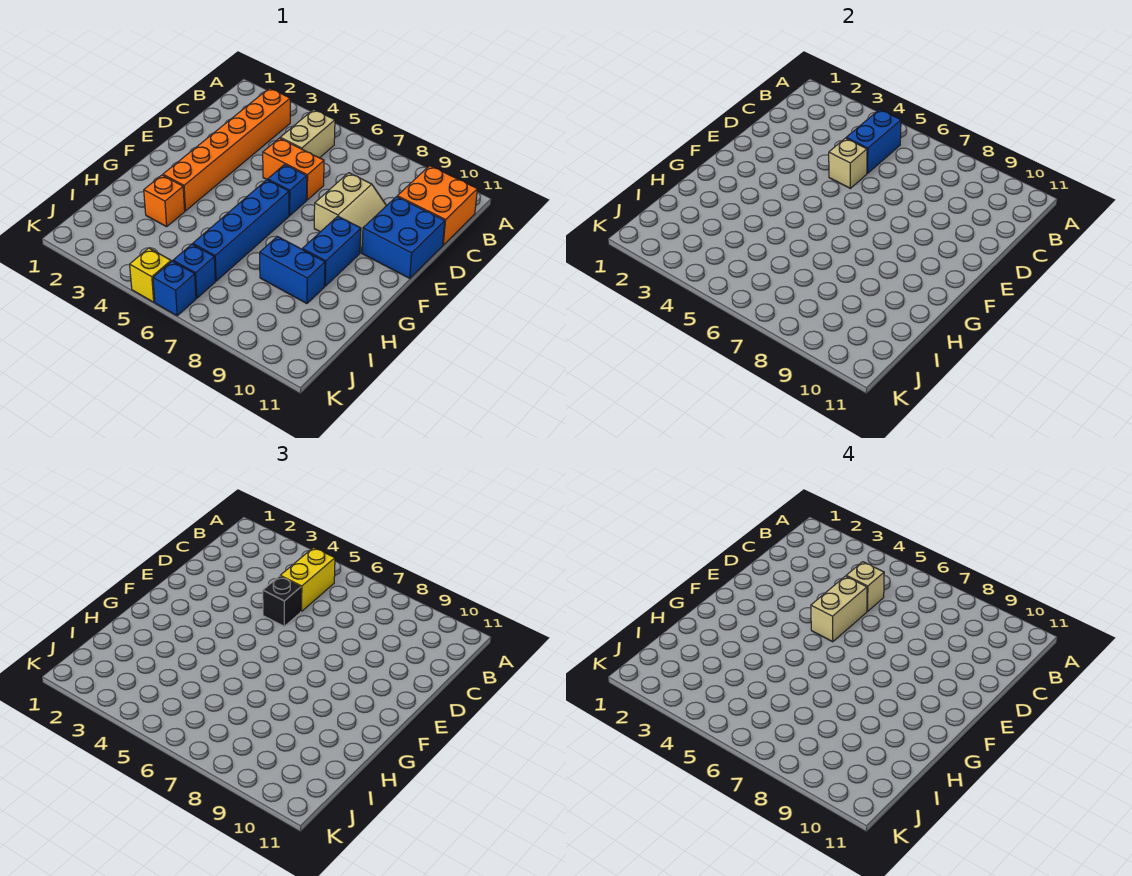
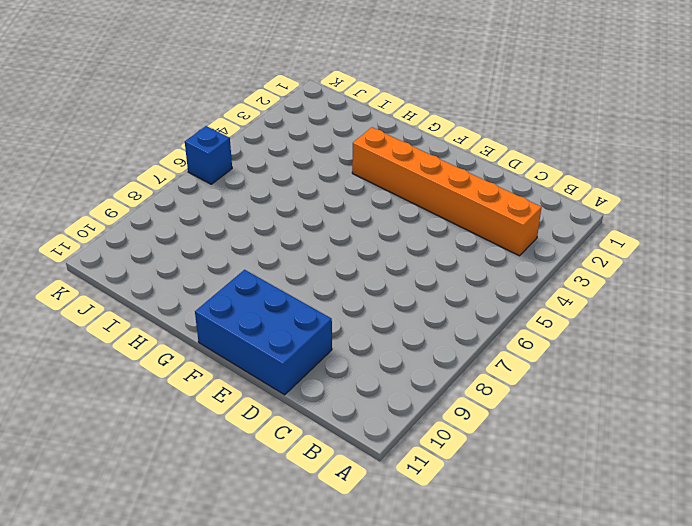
blue brick D10:F11 level 1 -> blue brick D10:E11 level 1
none -> tan brick B5:C5 level 1
none -> orange brick B10:C11 level 1
none -> orange brick D5:D6 level 1

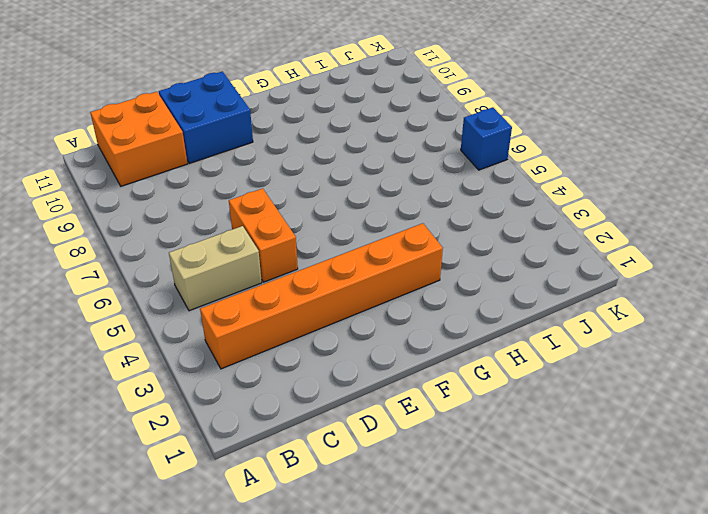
none -> tan slope D8:E9 level 1 top 8
none -> blue brick E6 level 1
none -> blue brick F6:I6 level 1

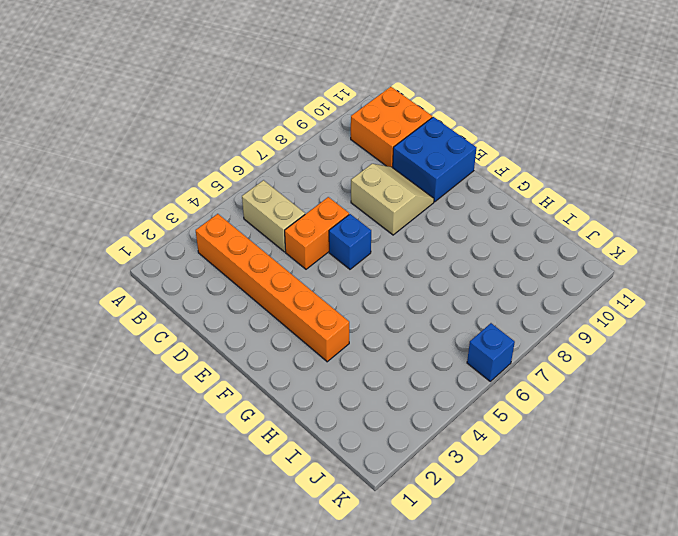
none -> blue brick F6:I6 level 1
none -> blue brick F9:G9 level 1
none -> orange brick H3 level 1

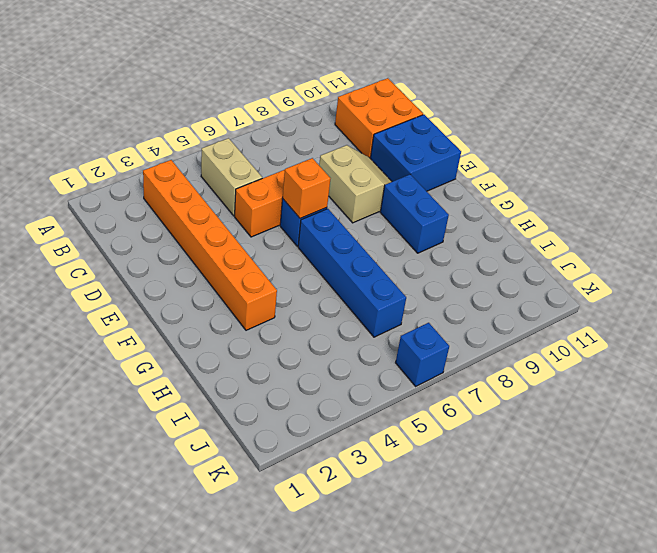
orange brick E6 level 2 -> orange brick H3 level 1
none -> blue brick H8:H9 level 1
none -> blue brick J6 level 1
none -> yellow brick K5 level 1

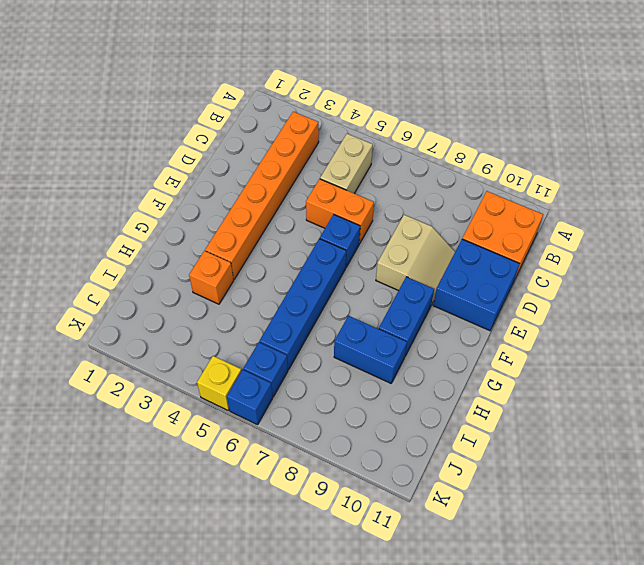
none -> blue brick B5:C5 level 2
none -> tan brick D5 level 2
none -> yellow brick B5:C5 level 3

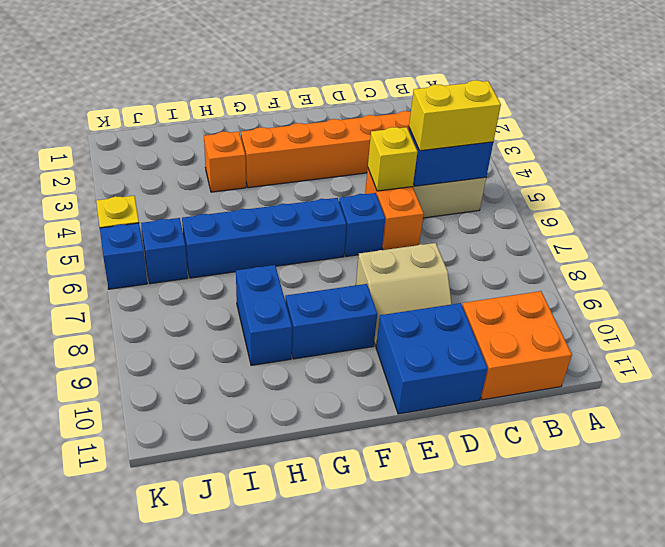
yellow brick D5 level 2 -> tan brick D5 level 2
none -> black brick D5 level 3
none -> tan brick C5 level 4
none -> tan brick D5:E5 level 4

